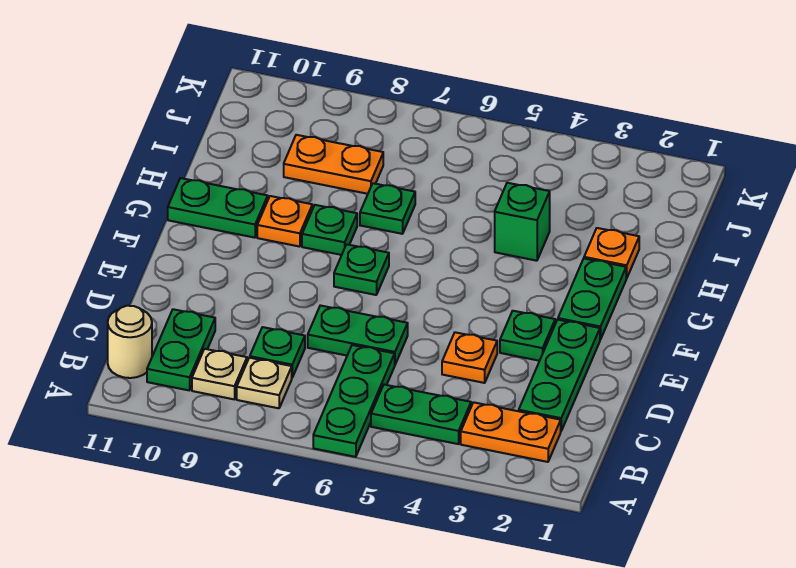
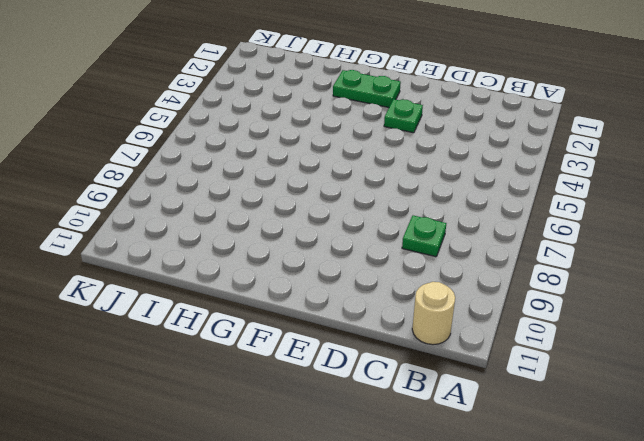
none -> green plate A6:C6 level 1
none -> orange plate B2:B3 level 1
none -> green plate B4:B5 level 1

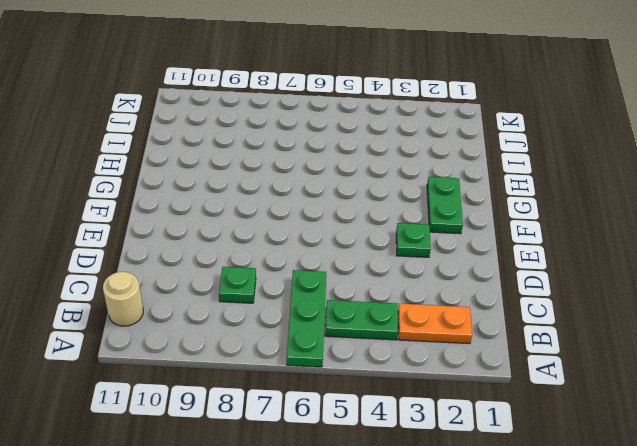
none -> tan plate B8 level 1
none -> tan plate B9 level 1
none -> green plate B10:C10 level 1

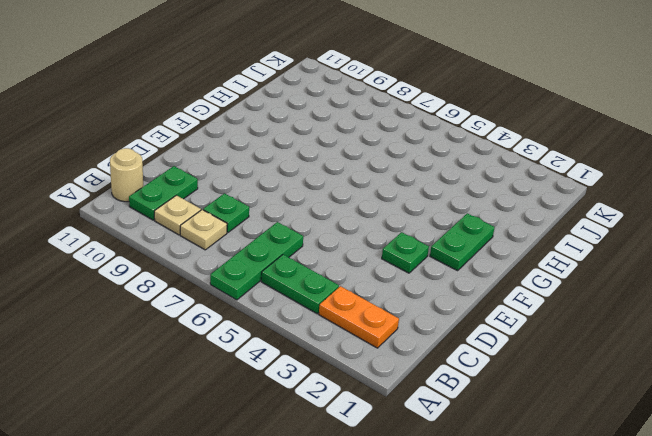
none -> green plate C2:E2 level 1
none -> orange plate D4 level 1
none -> green plate D6:D7 level 1

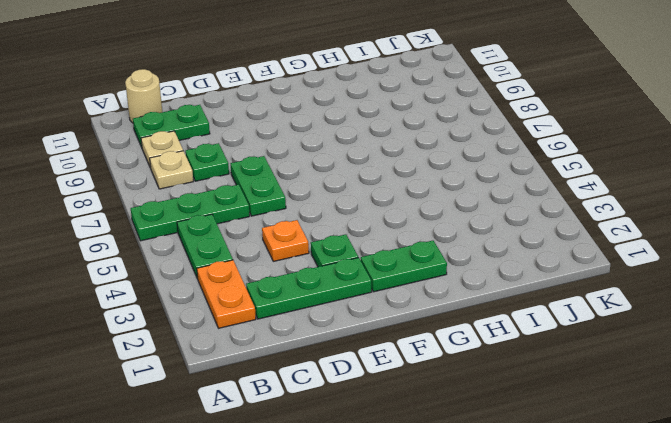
none -> green plate F7 level 1
none -> green plate G8 level 1
none -> orange plate G9 level 1

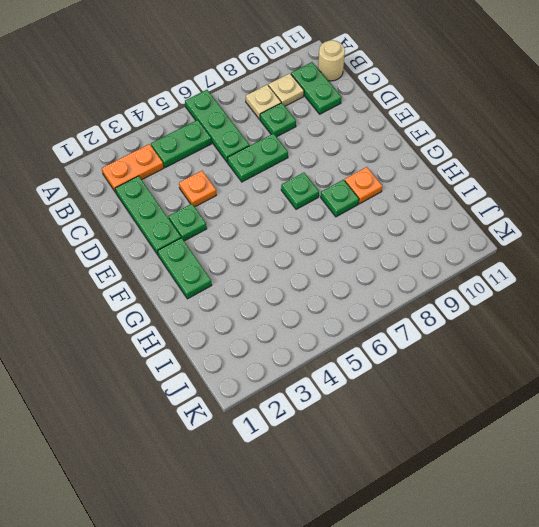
none -> green plate G10:G11 level 1
none -> orange plate H2 level 1
none -> green brick H4 level 1

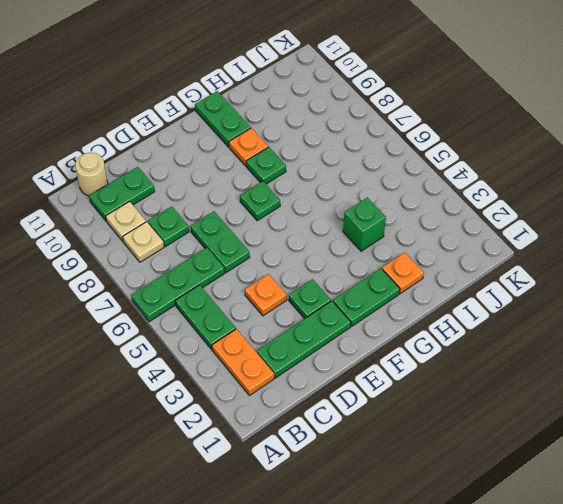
none -> green plate H7 level 1
none -> orange plate I8:I9 level 1

